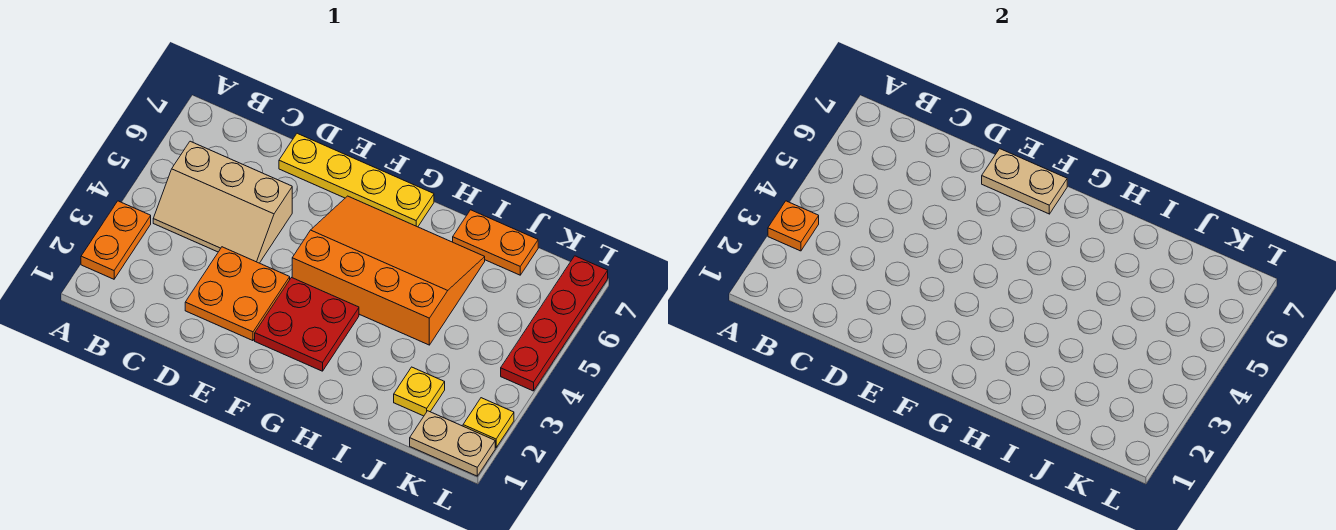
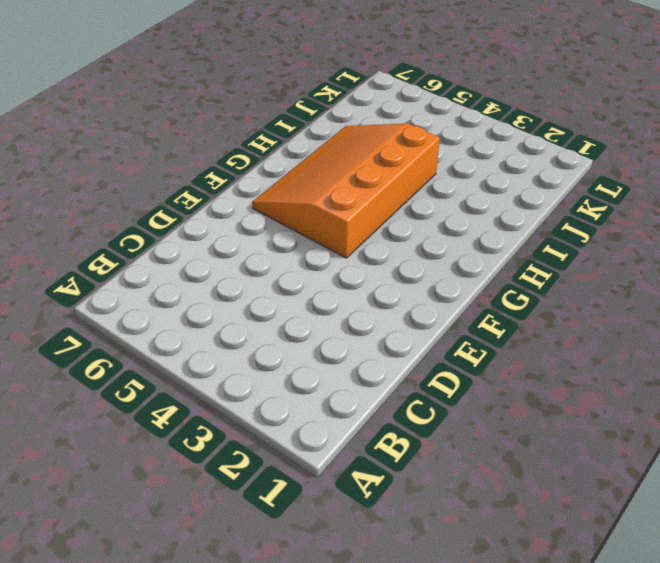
none -> orange plate A2:A3 level 1
none -> tan slope B4:D5 level 1 top 5
none -> orange plate D2:E3 level 1

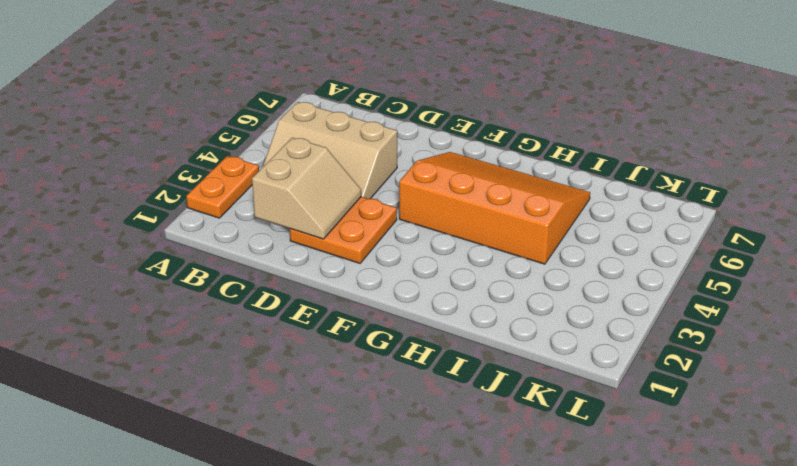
tan slope C2:D3 level 2 top C -> none
none -> yellow plate D7:G7 level 1
none -> red plate F2:G3 level 1
none -> orange plate I7:J7 level 1

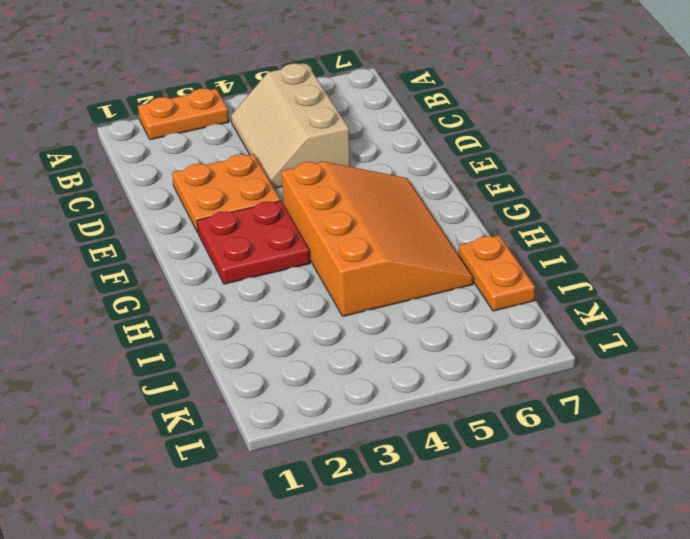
none -> yellow plate D7:G7 level 1
none -> yellow plate J2 level 1
none -> tan plate K1:L1 level 1

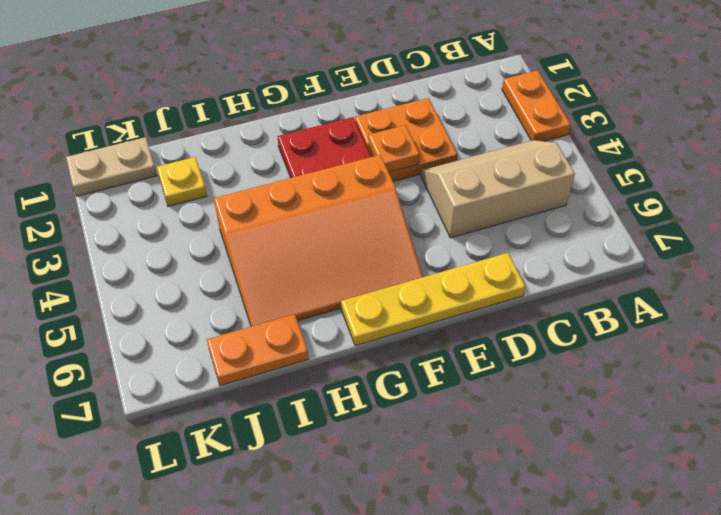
orange plate E3 level 2 -> orange plate A3 level 2
none -> yellow plate L2 level 1
none -> red plate L4:L7 level 1
none -> tan plate E7:F7 level 2

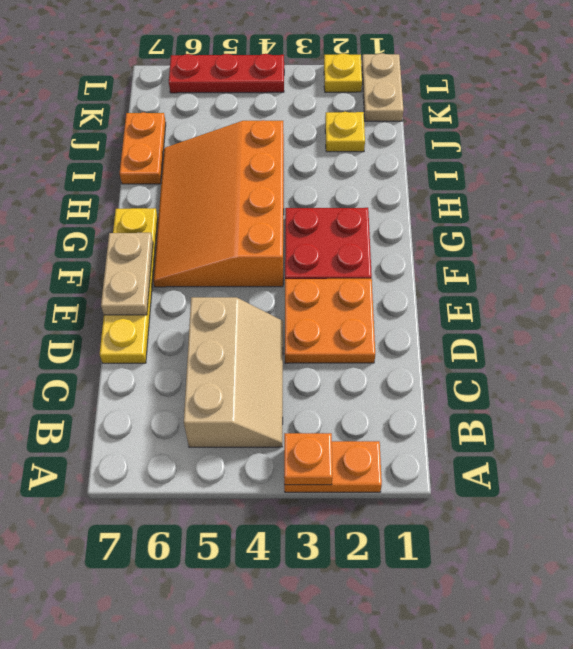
red plate L4:L6 level 1 -> red plate L4:L7 level 1

